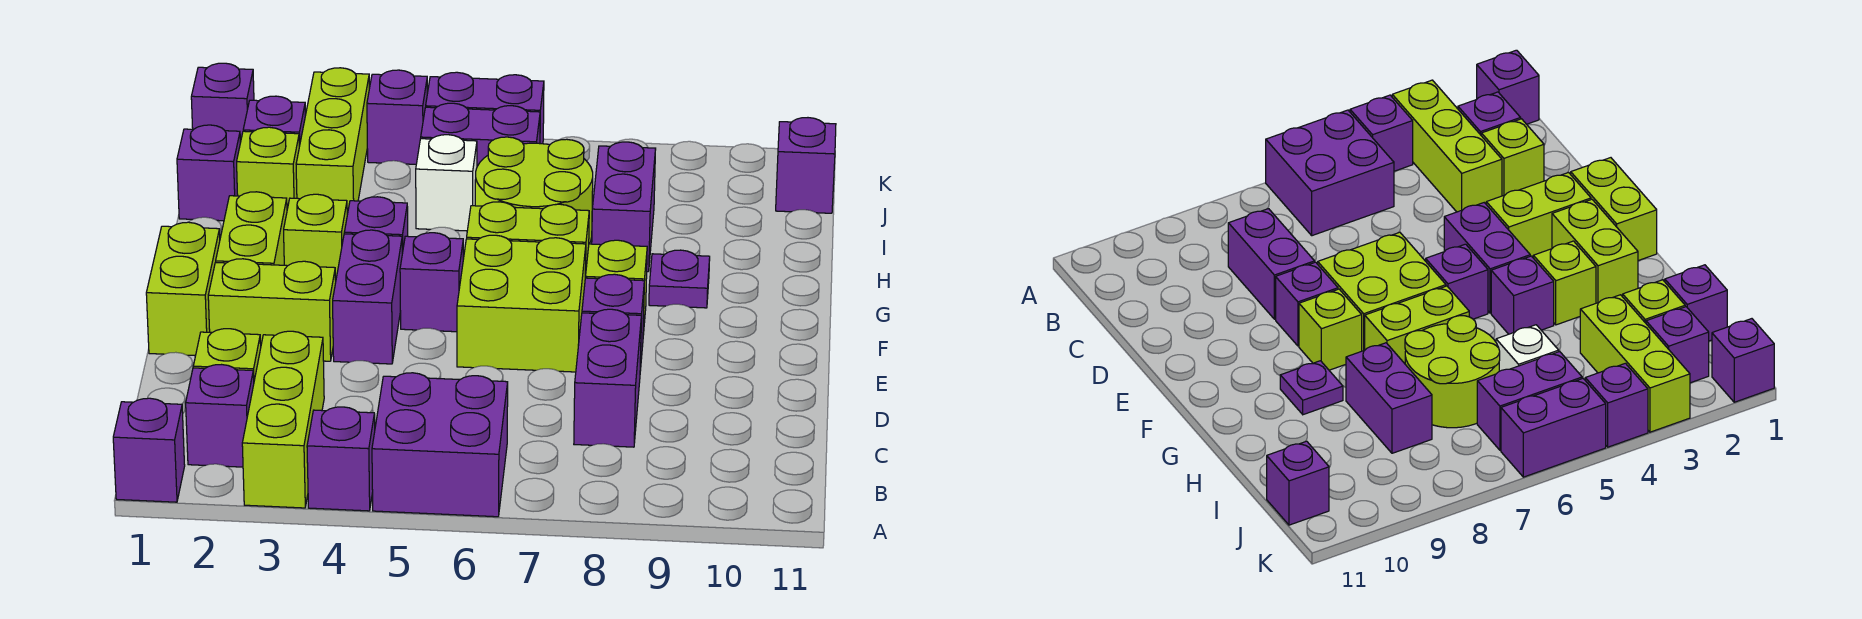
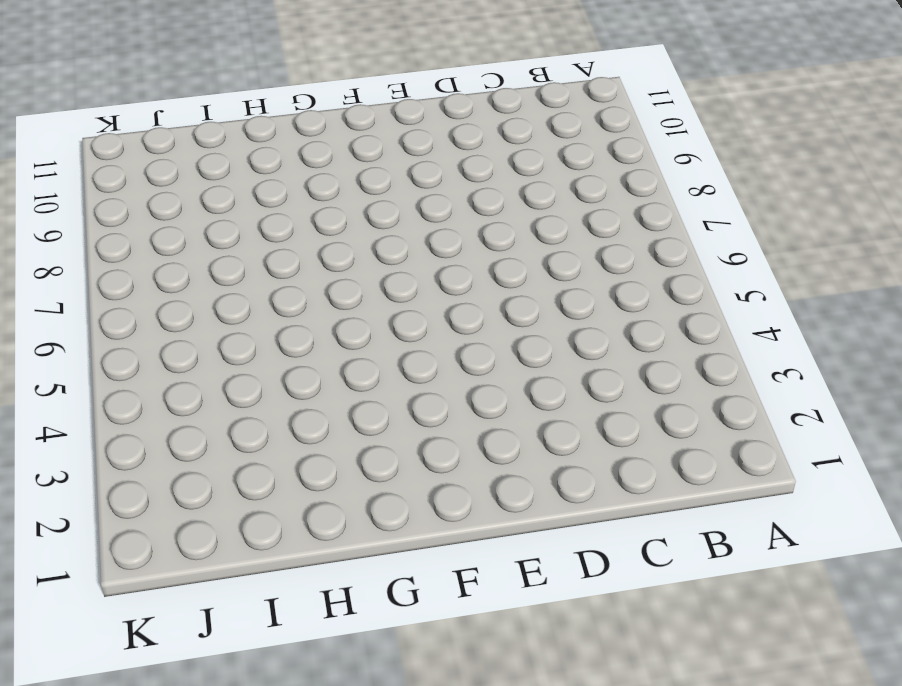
none -> purple brick A1 level 1
none -> lime brick A3:C3 level 1
none -> purple brick A4 level 1
none -> purple brick A5:B6 level 1

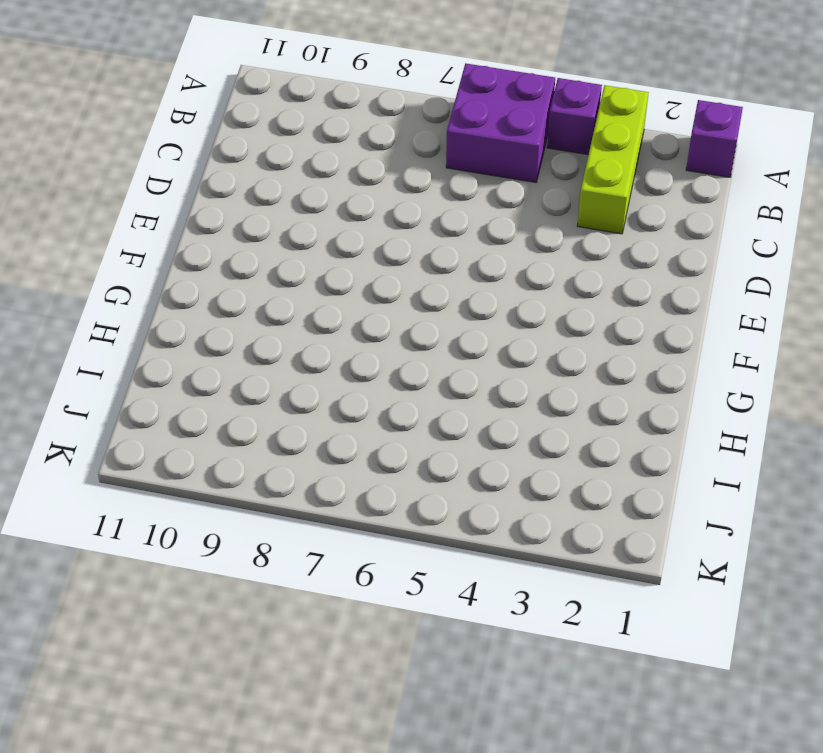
none -> purple brick B2 level 1
none -> lime brick C2 level 1
none -> purple brick C8:D8 level 1
none -> lime brick E1:F1 level 1

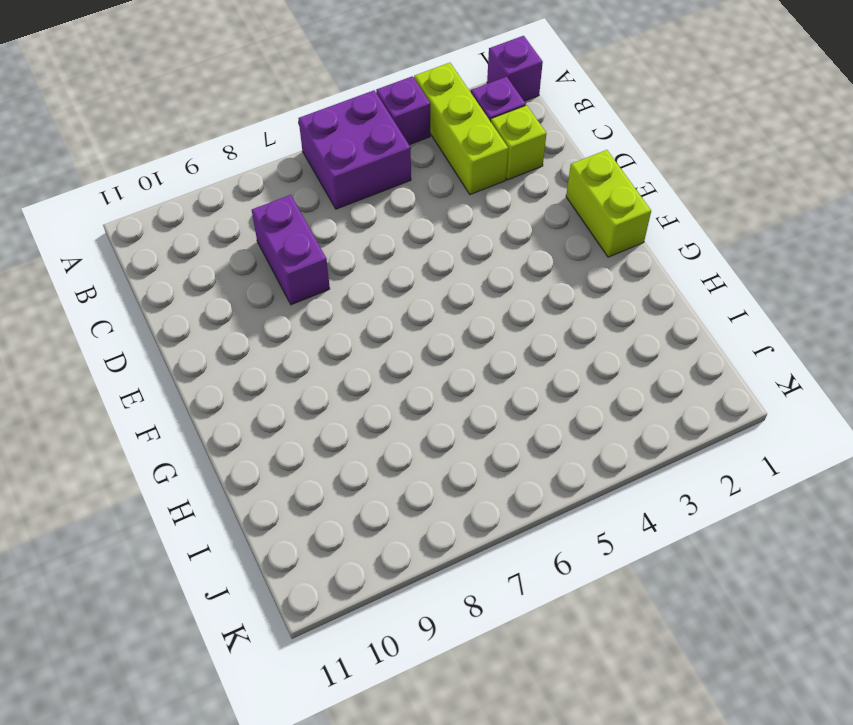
none -> lime brick E2:E3 level 1
none -> purple brick E4:F4 level 1
none -> lime brick E6:F7 level 1
none -> purple brick E8 level 1

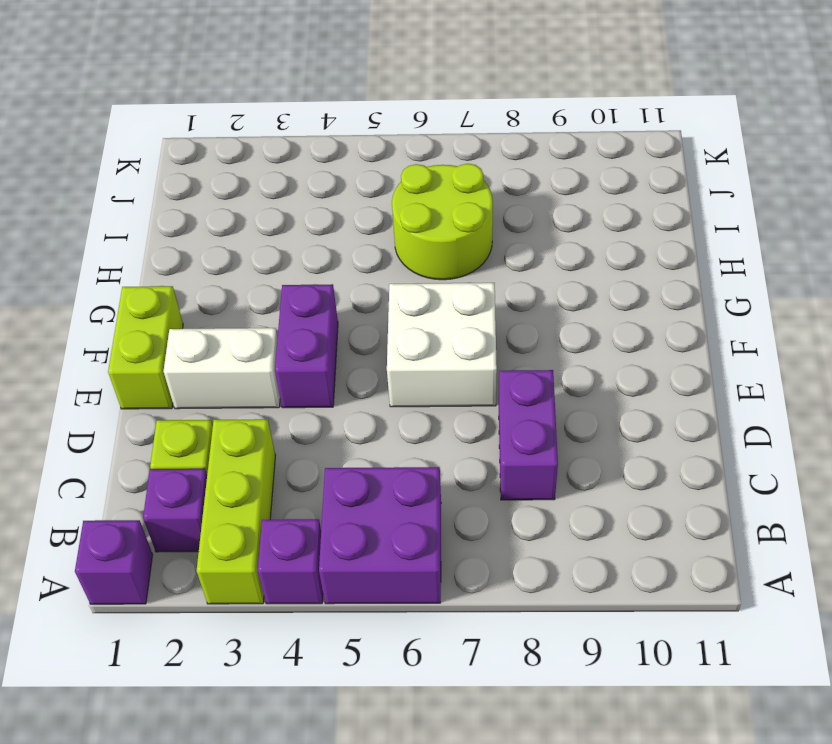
white brick E2:E3 level 1 -> lime brick E2:E3 level 1
white brick E6:F7 level 1 -> lime brick E6:F7 level 1
none -> purple brick E8 level 1
none -> lime brick F2:G2 level 1
none -> purple brick F5 level 1
none -> lime brick F8 level 1

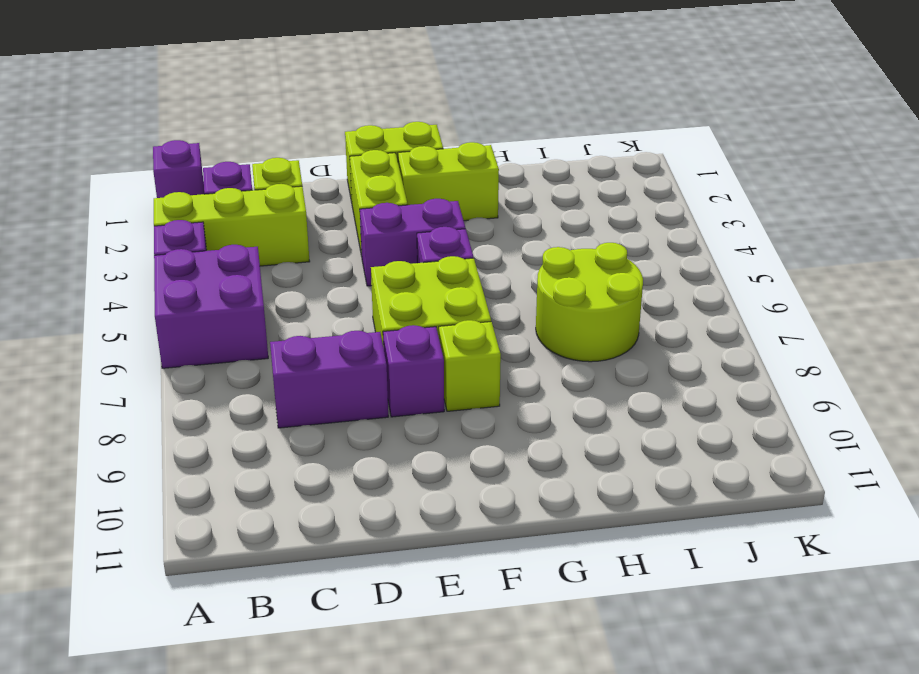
none -> lime brick G3 level 1
none -> purple brick G4 level 1
none -> lime brick G6:G7 level 1
none -> purple plate G9 level 1

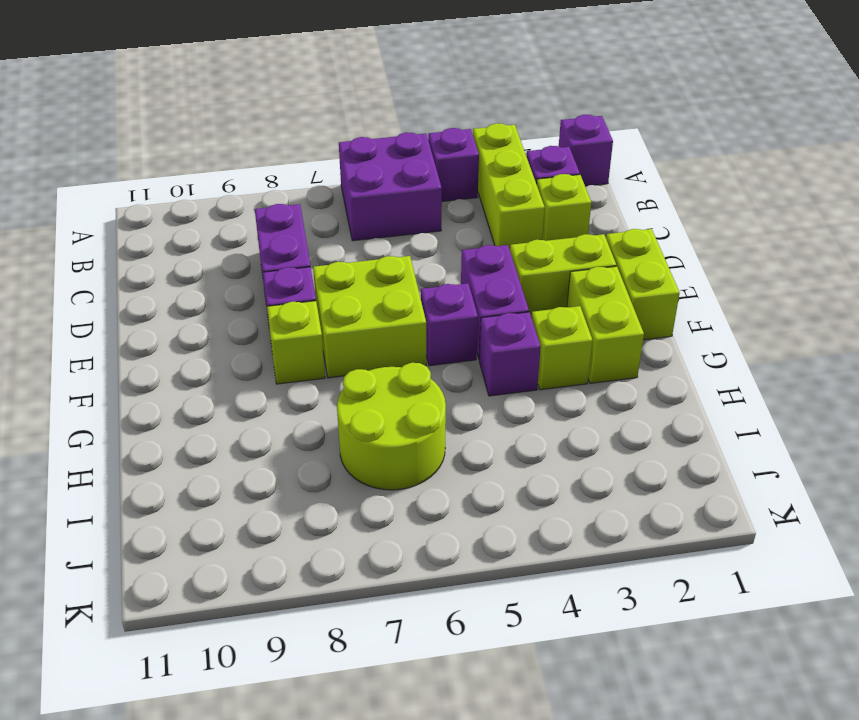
none -> lime brick G6:G7 level 1
none -> purple plate G9 level 1
none -> purple brick H8:I8 level 1
none -> purple brick I1 level 1

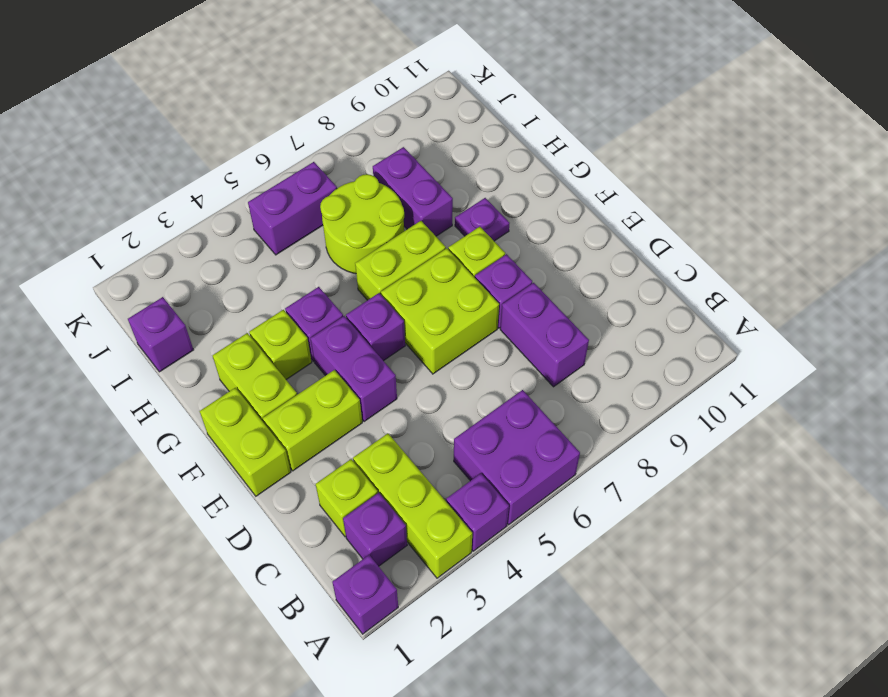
none -> lime brick I2 level 1
none -> lime brick I3:K3 level 1
none -> white brick I5 level 1
none -> purple brick J2 level 1

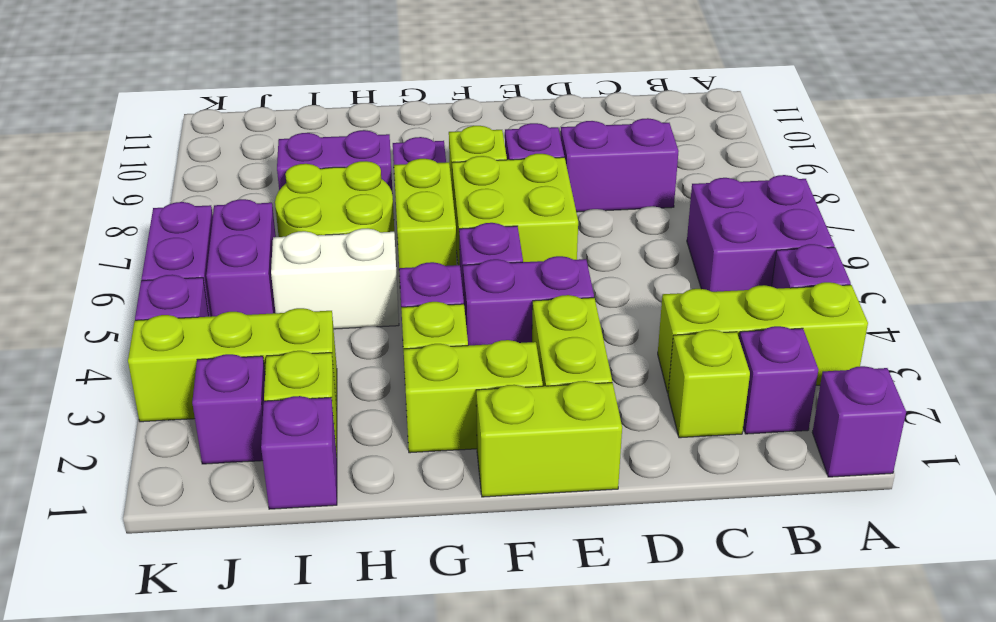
white brick H5:I5 level 1 -> white brick I5 level 1
none -> purple brick J11 level 1
none -> purple brick K1 level 1

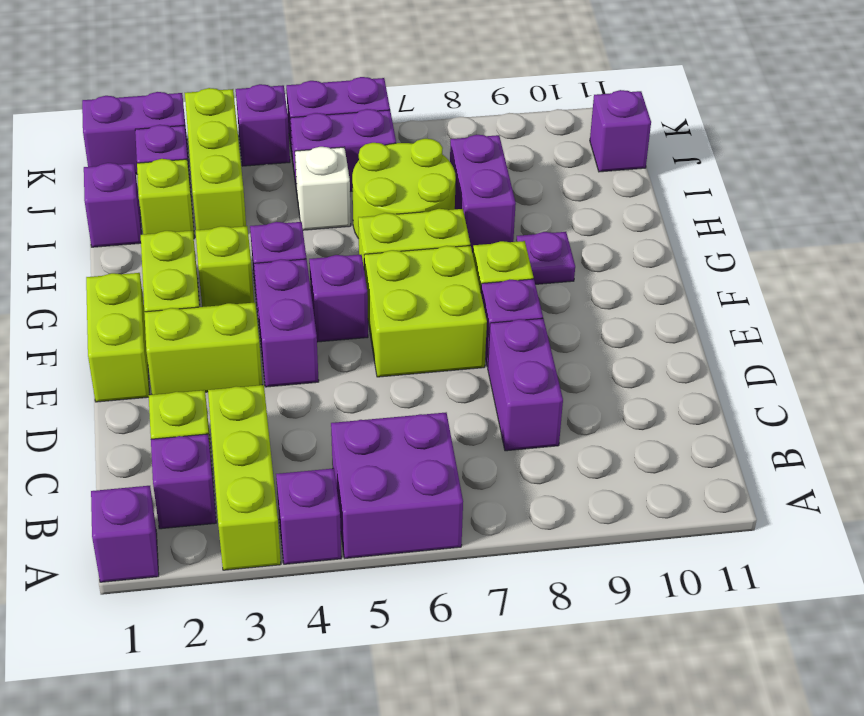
purple brick K1:K2 level 1 -> purple brick K1 level 1

